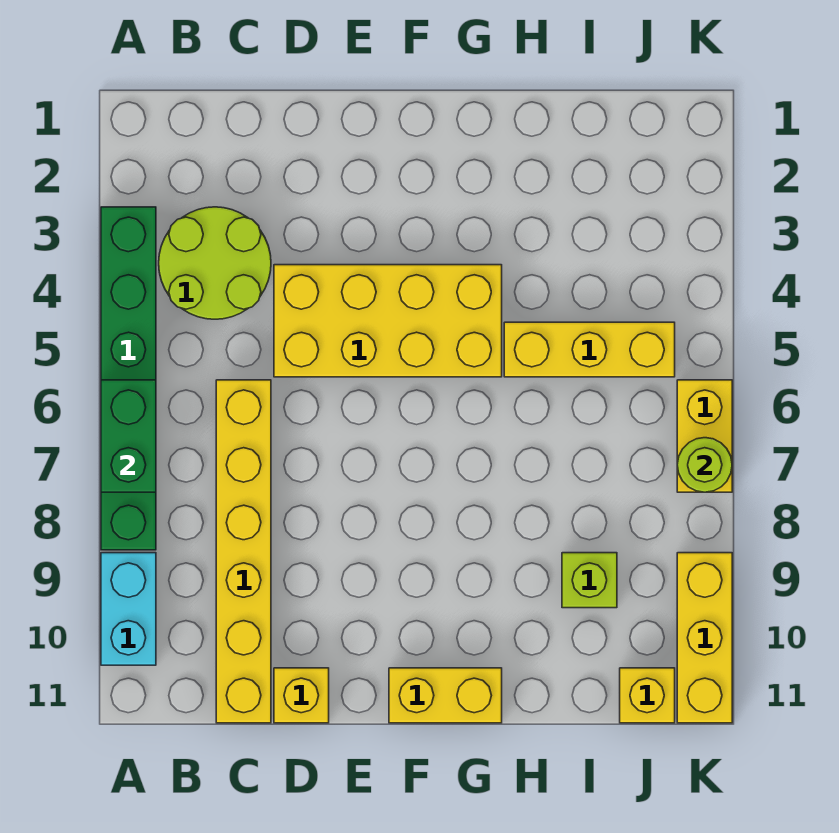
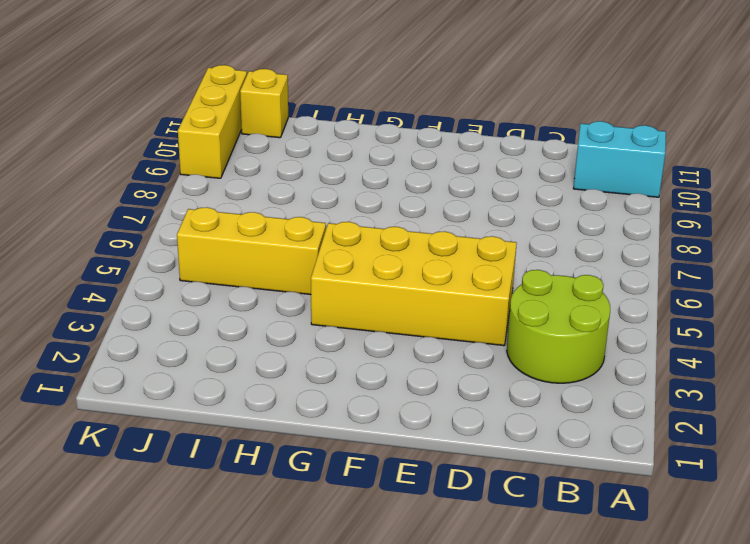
cyan brick A10:B10 level 1 -> cyan brick A9:A10 level 1
none -> green brick A3:A8 level 1
none -> yellow brick C6:C11 level 1
none -> yellow brick D11 level 1

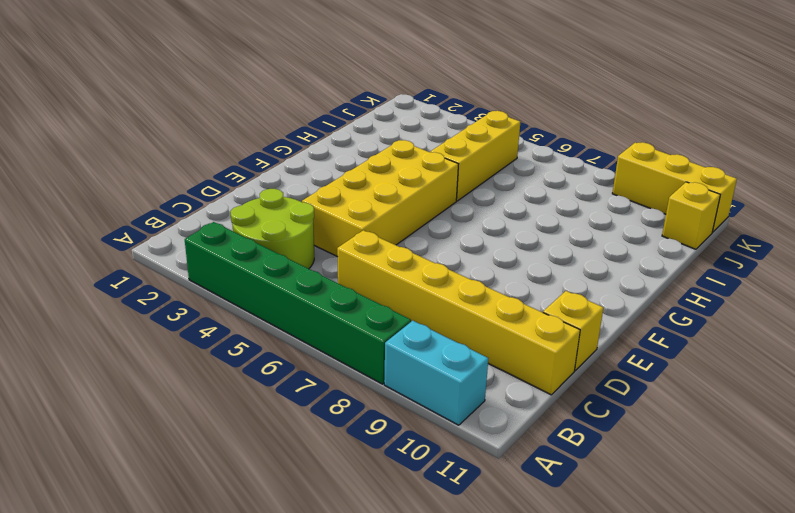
none -> yellow brick F11:G11 level 1
none -> lime brick I9 level 1
none -> yellow brick K6:K7 level 1

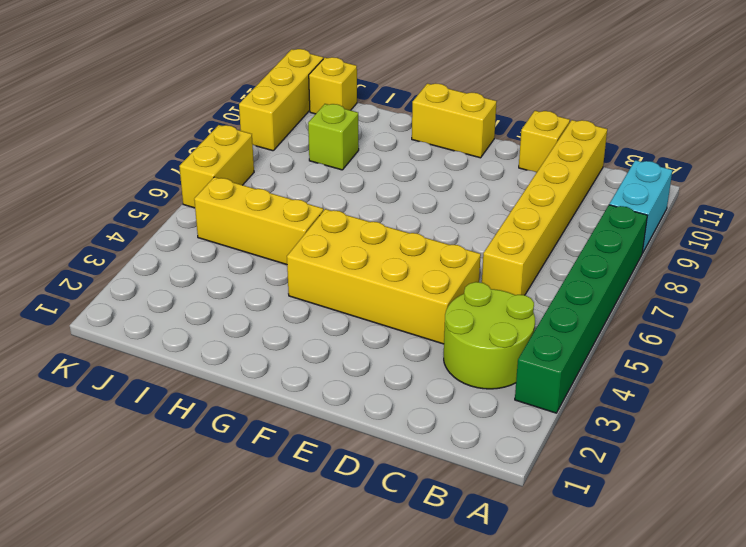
none -> green brick A6:A7 level 2
none -> lime round brick K7 level 2

